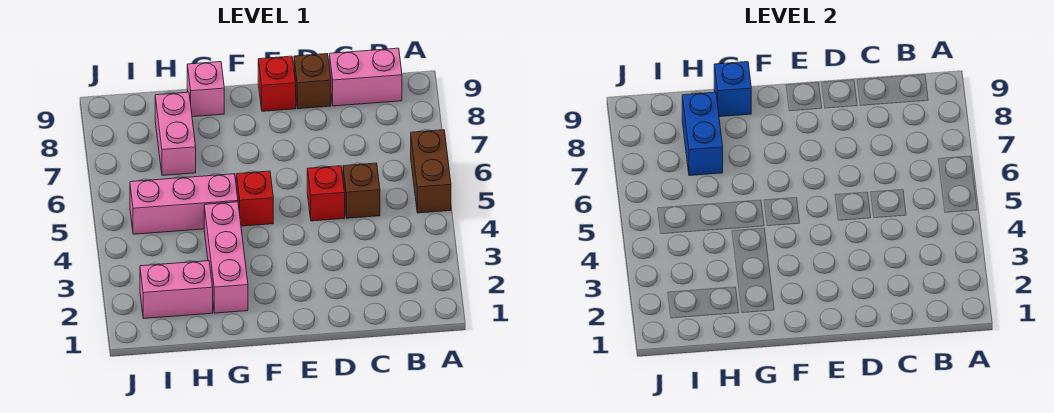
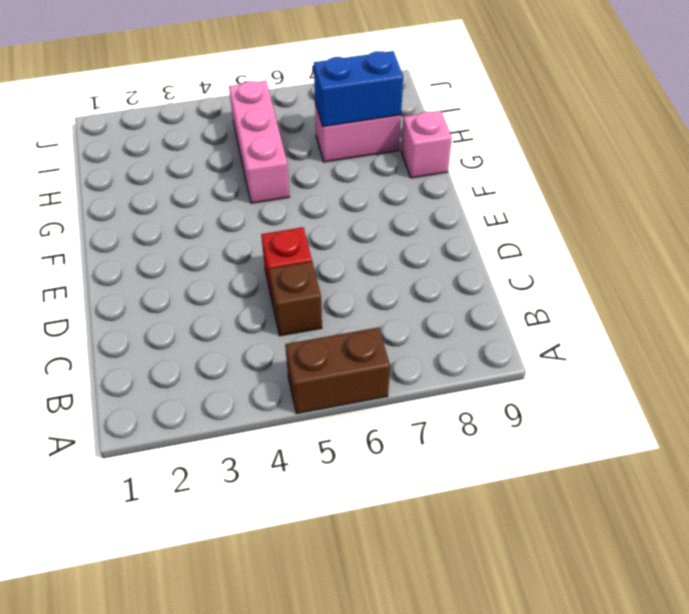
none -> pink brick B9:C9 level 1
none -> brown brick D9 level 1
none -> red brick E9 level 1

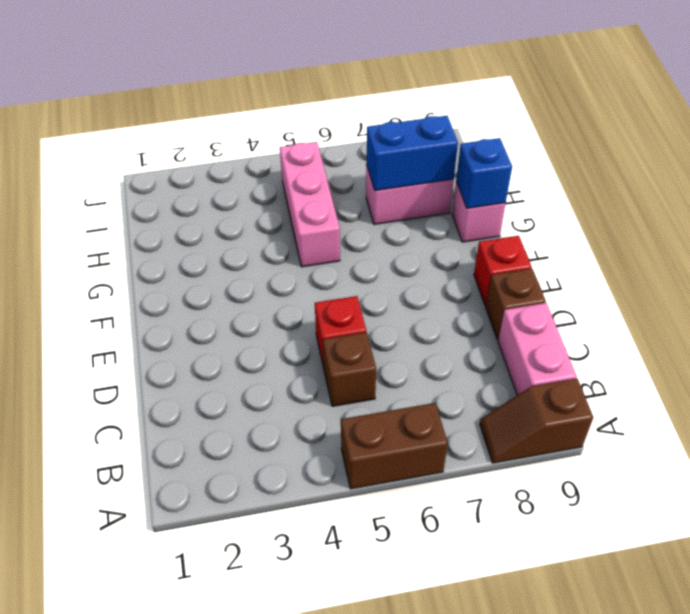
brown slope A8:A9 level 1 top 9 -> none
none -> red brick F5 level 1
none -> pink brick G2:G4 level 1
none -> pink brick H2:I2 level 1

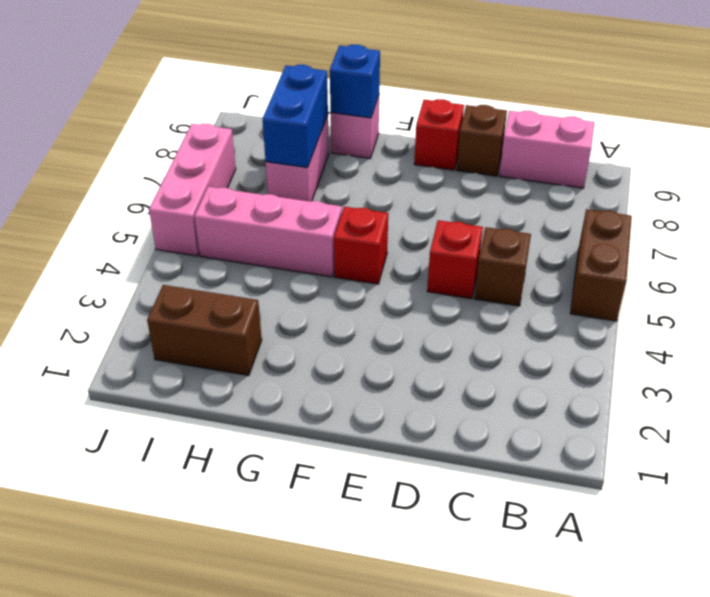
brown brick H2:I2 level 1 -> pink brick H2:I2 level 1
pink brick J5:J7 level 1 -> pink brick G2:G4 level 1

